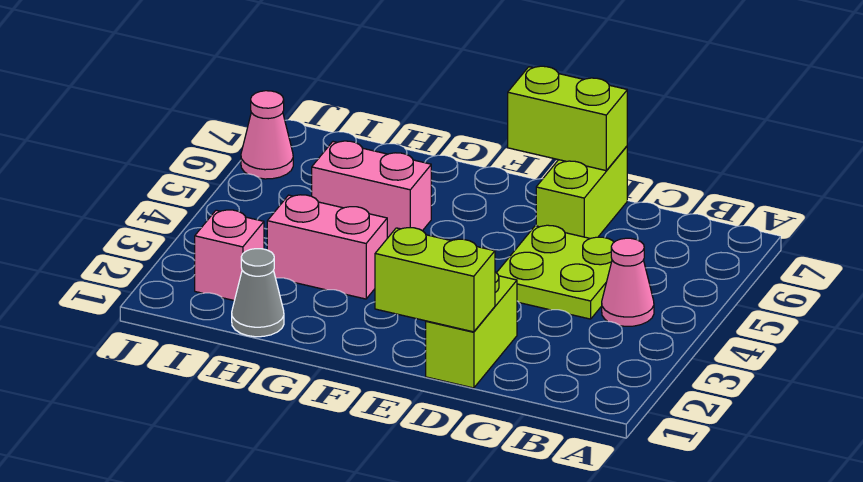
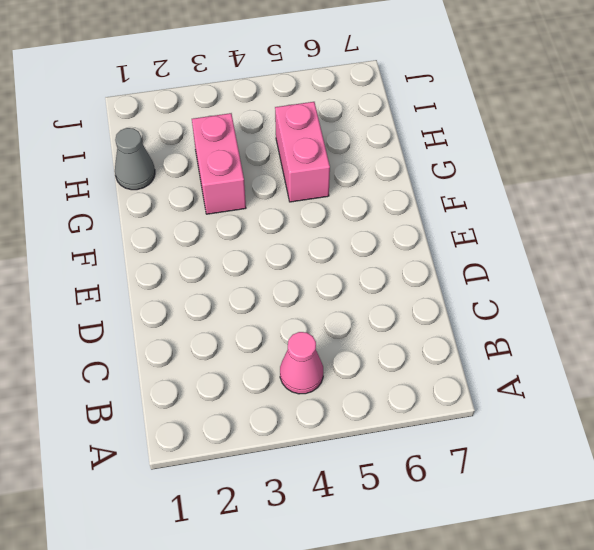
none -> lime plate C4:D5 level 1
none -> lime brick D1:D2 level 1

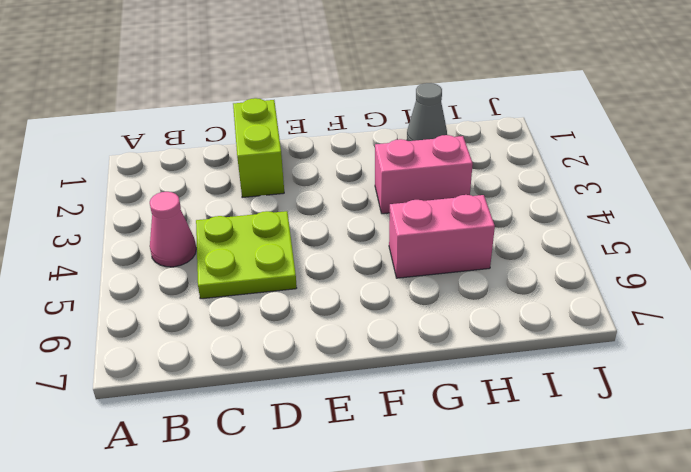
none -> lime brick D6:D7 level 1
none -> pink brick I2 level 1

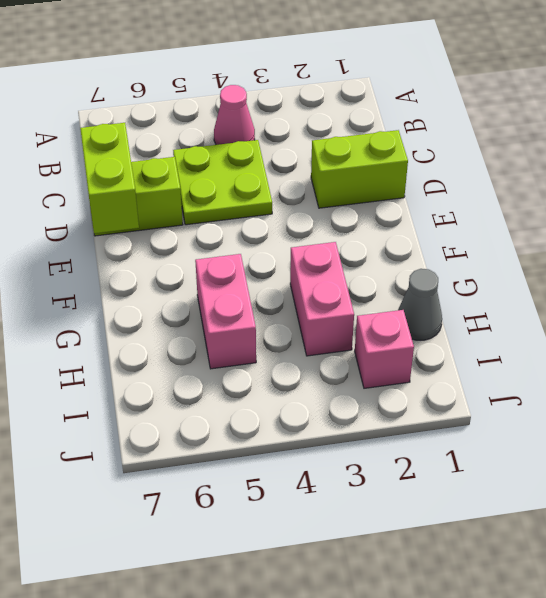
none -> pink cone J6 level 1
none -> lime brick D1:E1 level 2

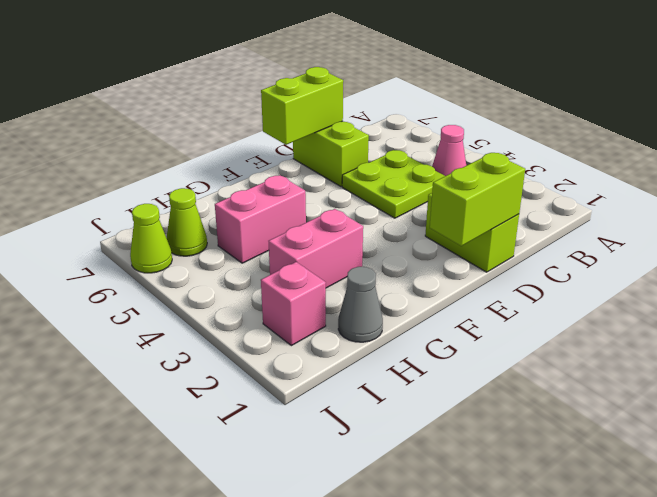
lime cone I6 level 1 -> none
lime cone J6 level 1 -> pink cone J6 level 1

